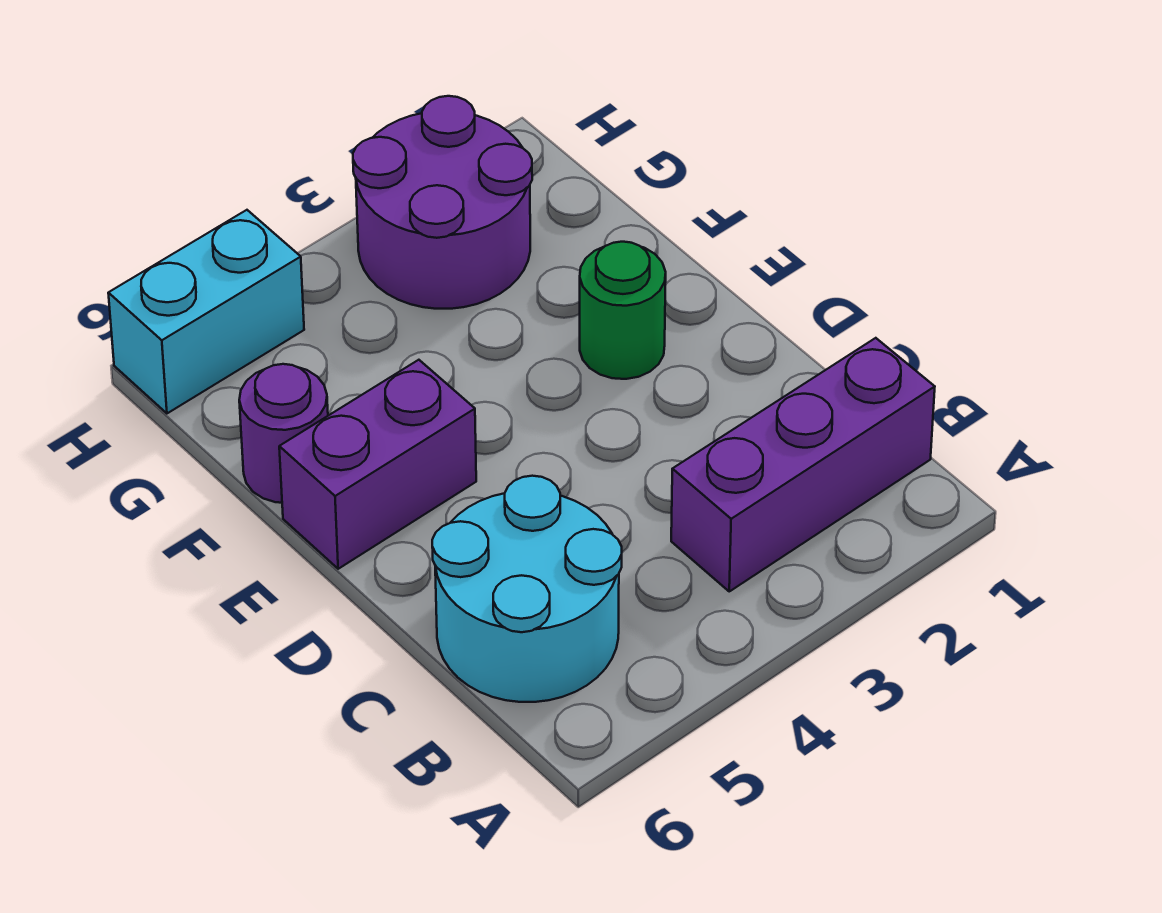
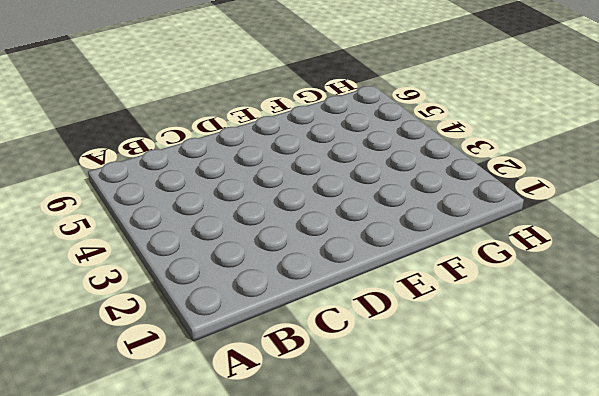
none -> purple brick B1:B3 level 1
none -> cyan round brick B5:C6 level 1

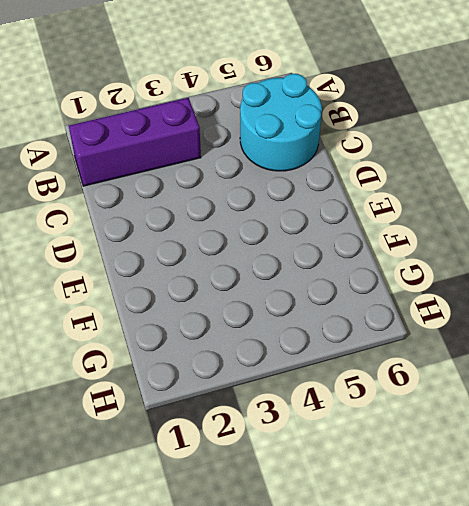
none -> green round brick E2 level 1
none -> purple brick E5:E6 level 1

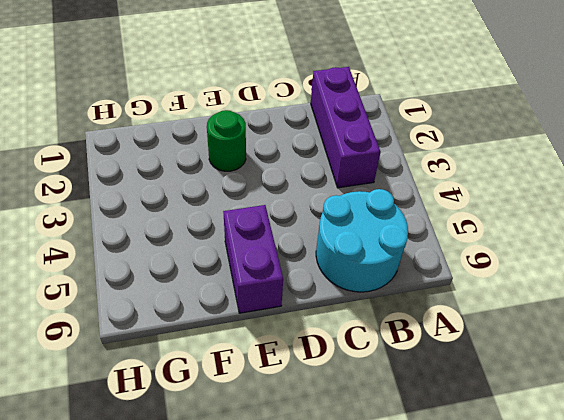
none -> purple round brick F6 level 1
none -> purple round brick G2:H3 level 1

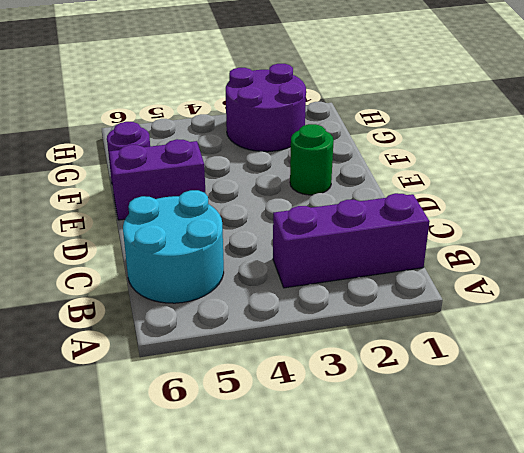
none -> cyan brick H5:H6 level 1

